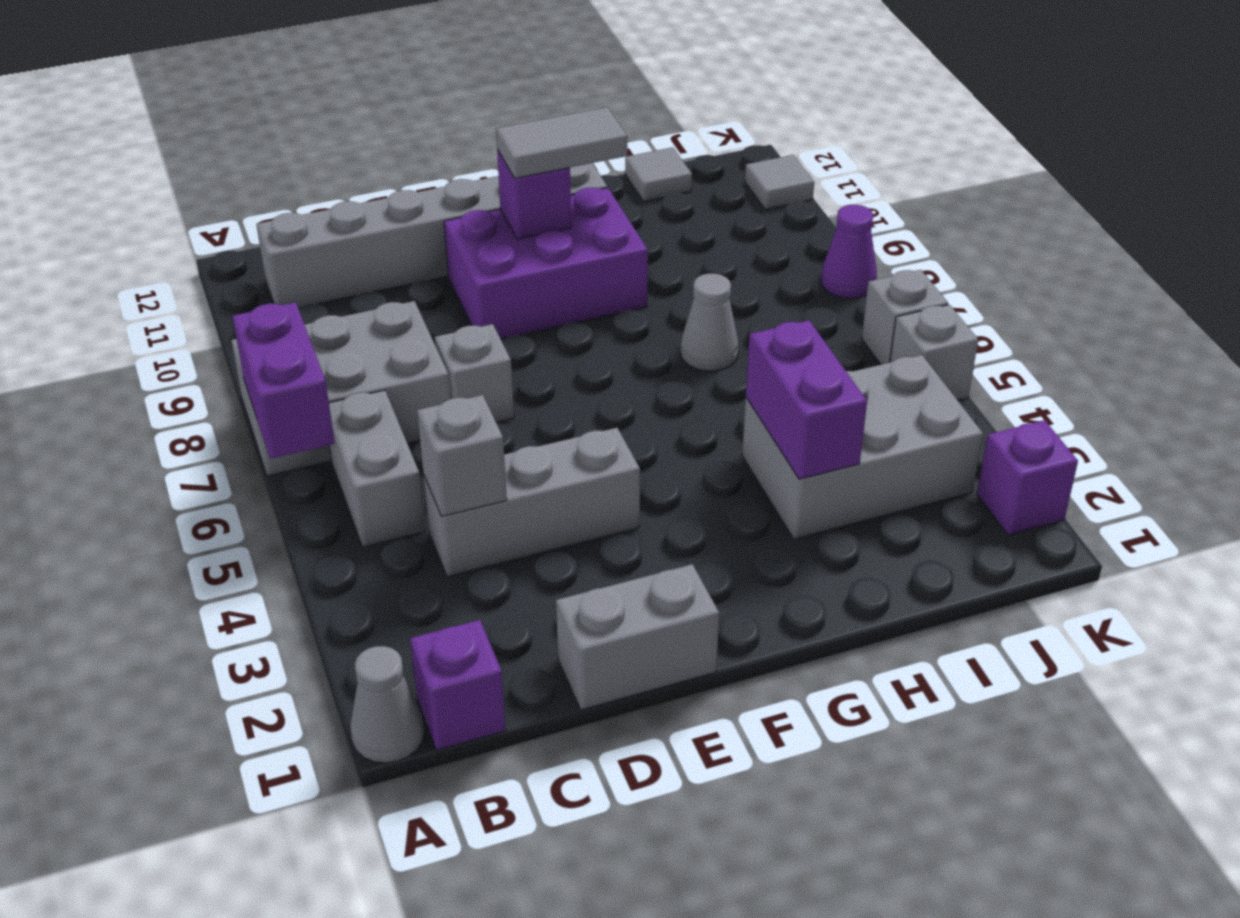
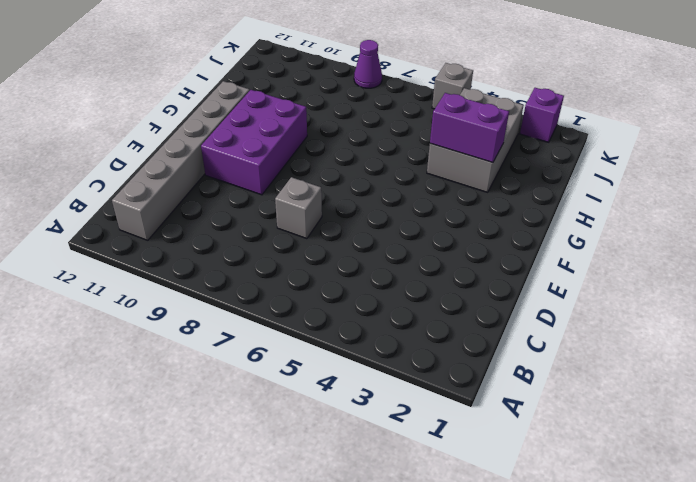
none -> grey cone A1 level 1
none -> grey brick A7:C8 level 1
none -> purple brick B1 level 1

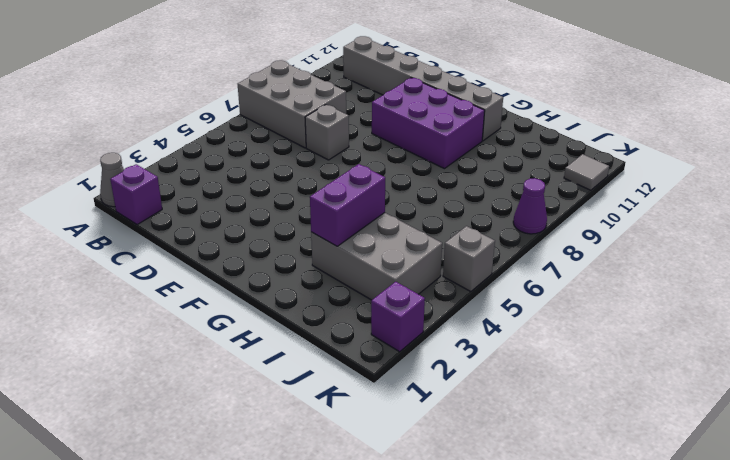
none -> grey brick B5:B6 level 1
none -> grey brick C4:E4 level 1
none -> grey brick D1:E1 level 1

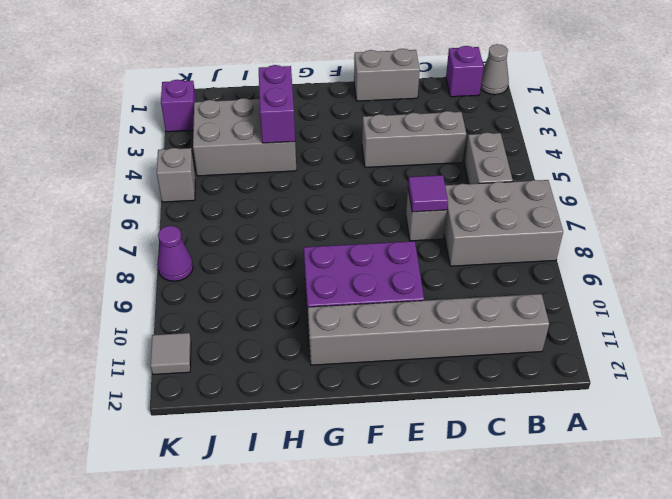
purple tile D7 level 2 -> none
none -> grey cone H7 level 1
none -> grey tile I12 level 1
none -> grey brick K6 level 1

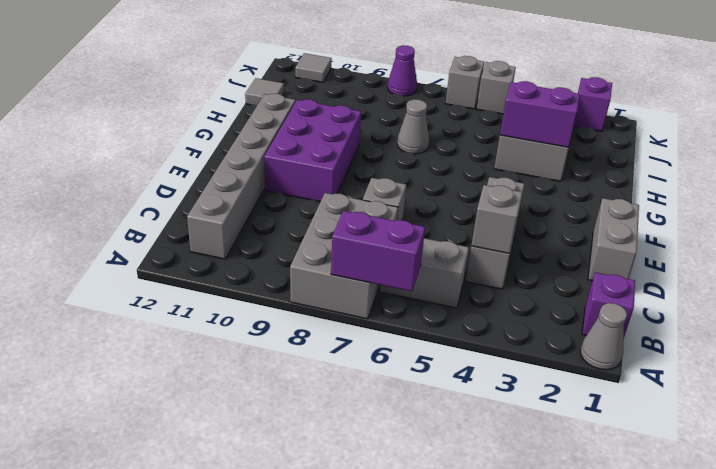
none -> purple brick F10 level 2
none -> grey tile F10:G10 level 3

